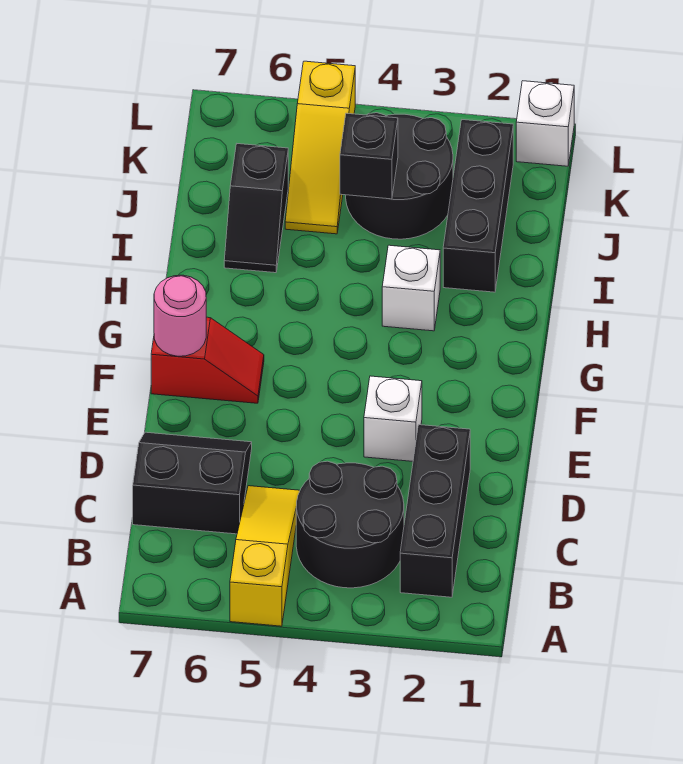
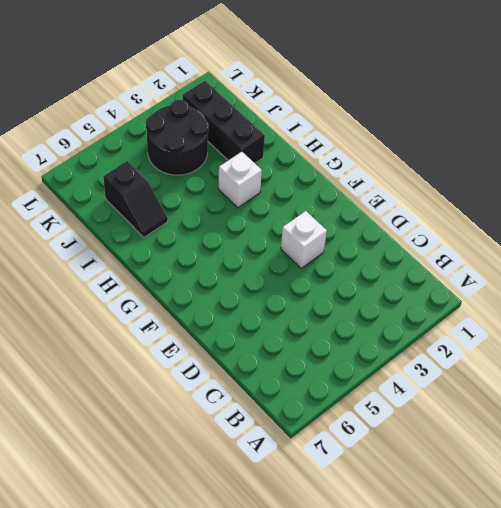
none -> yellow slope A5:C5 level 1 top A
none -> black brick B2:D2 level 1
none -> black round brick B3:C4 level 1

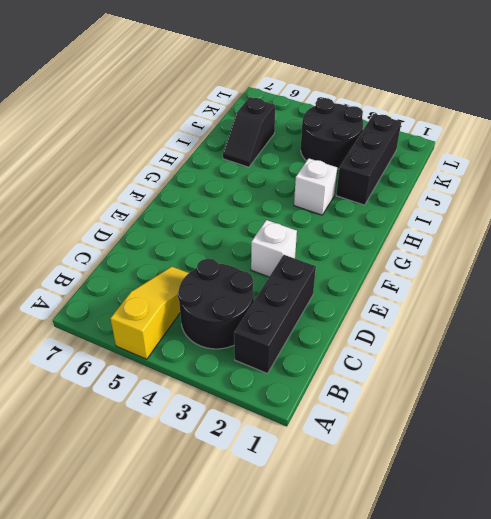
none -> black slope C6:D7 level 1 top C
none -> red slope F6:F7 level 1 top 7
none -> yellow slope J5:L5 level 1 top L

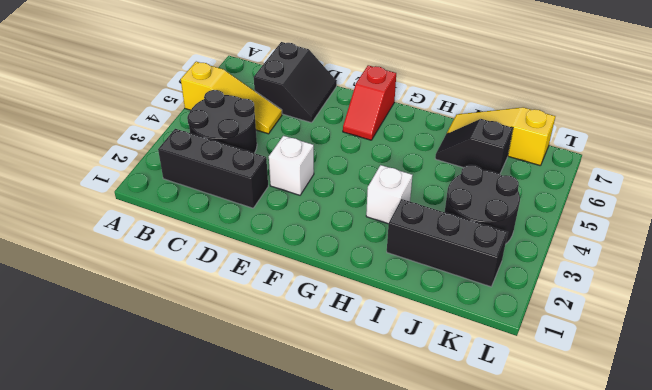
yellow slope I7:K7 level 1 top K -> yellow slope J5:L5 level 1 top L
none -> white brick L1 level 1
none -> pink round brick F7 level 2
none -> black brick J4 level 2

